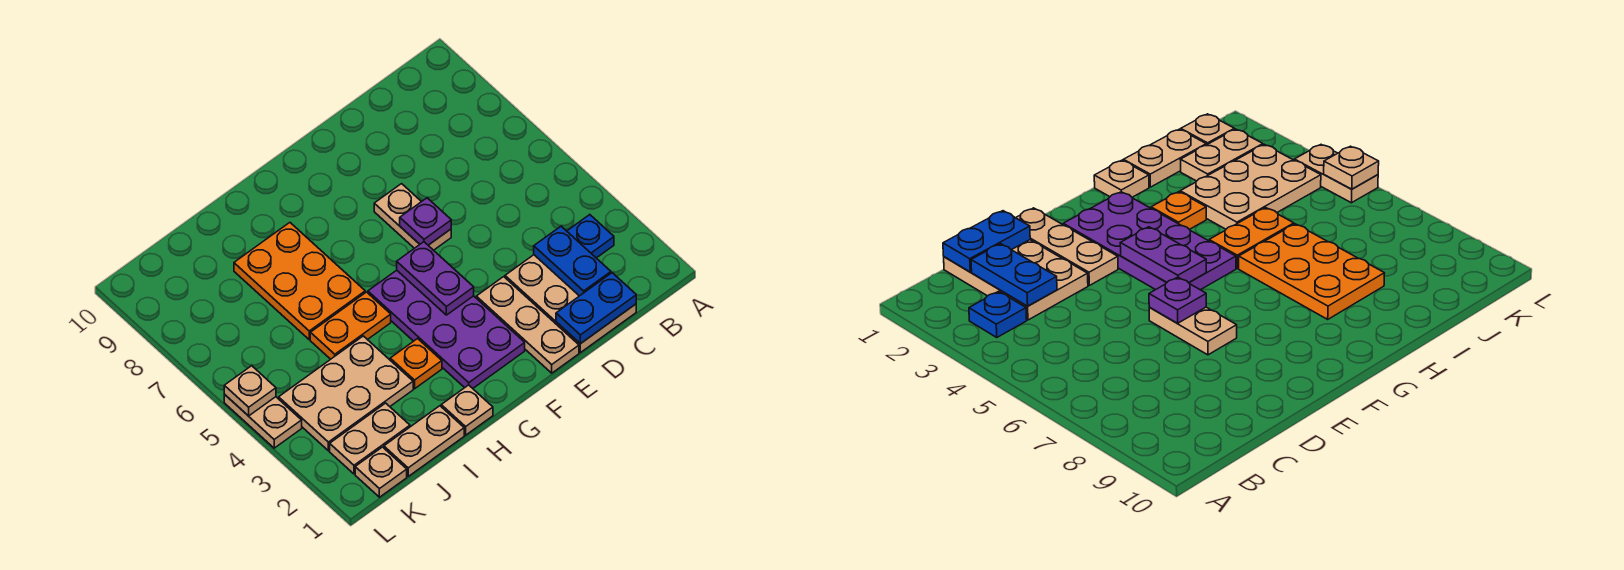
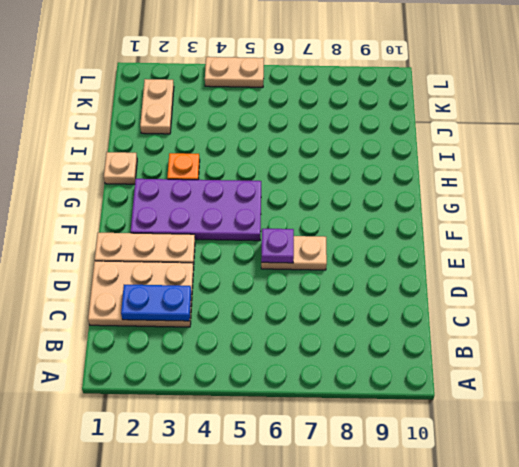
none -> blue plate B3 level 1
none -> orange plate H5:I5 level 1
none -> orange plate H6:I8 level 1

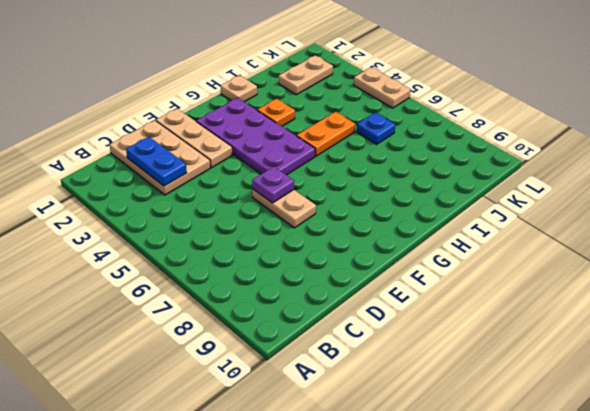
blue plate J6 level 1 -> blue plate B3 level 1
none -> orange plate H6:I8 level 1
none -> tan plate I1:J1 level 1
none -> tan plate I3:K4 level 1

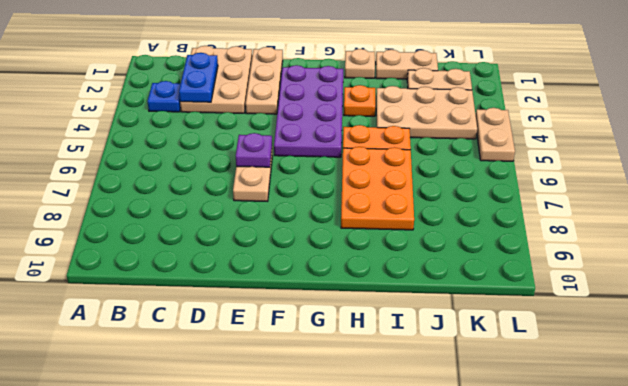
none -> tan plate K1 level 1
none -> blue plate C1:D1 level 2
none -> purple plate F4:F5 level 2

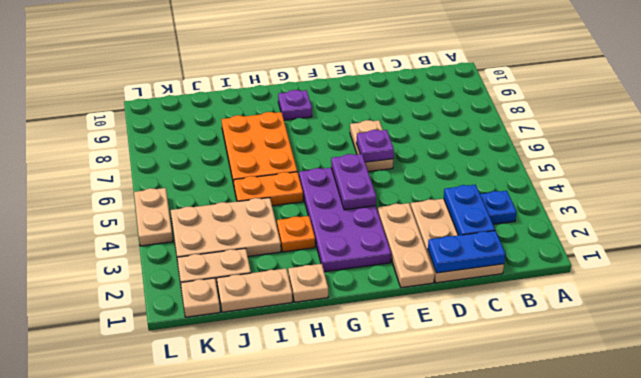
purple plate G9 level 1 -> none
none -> tan plate L5 level 2

